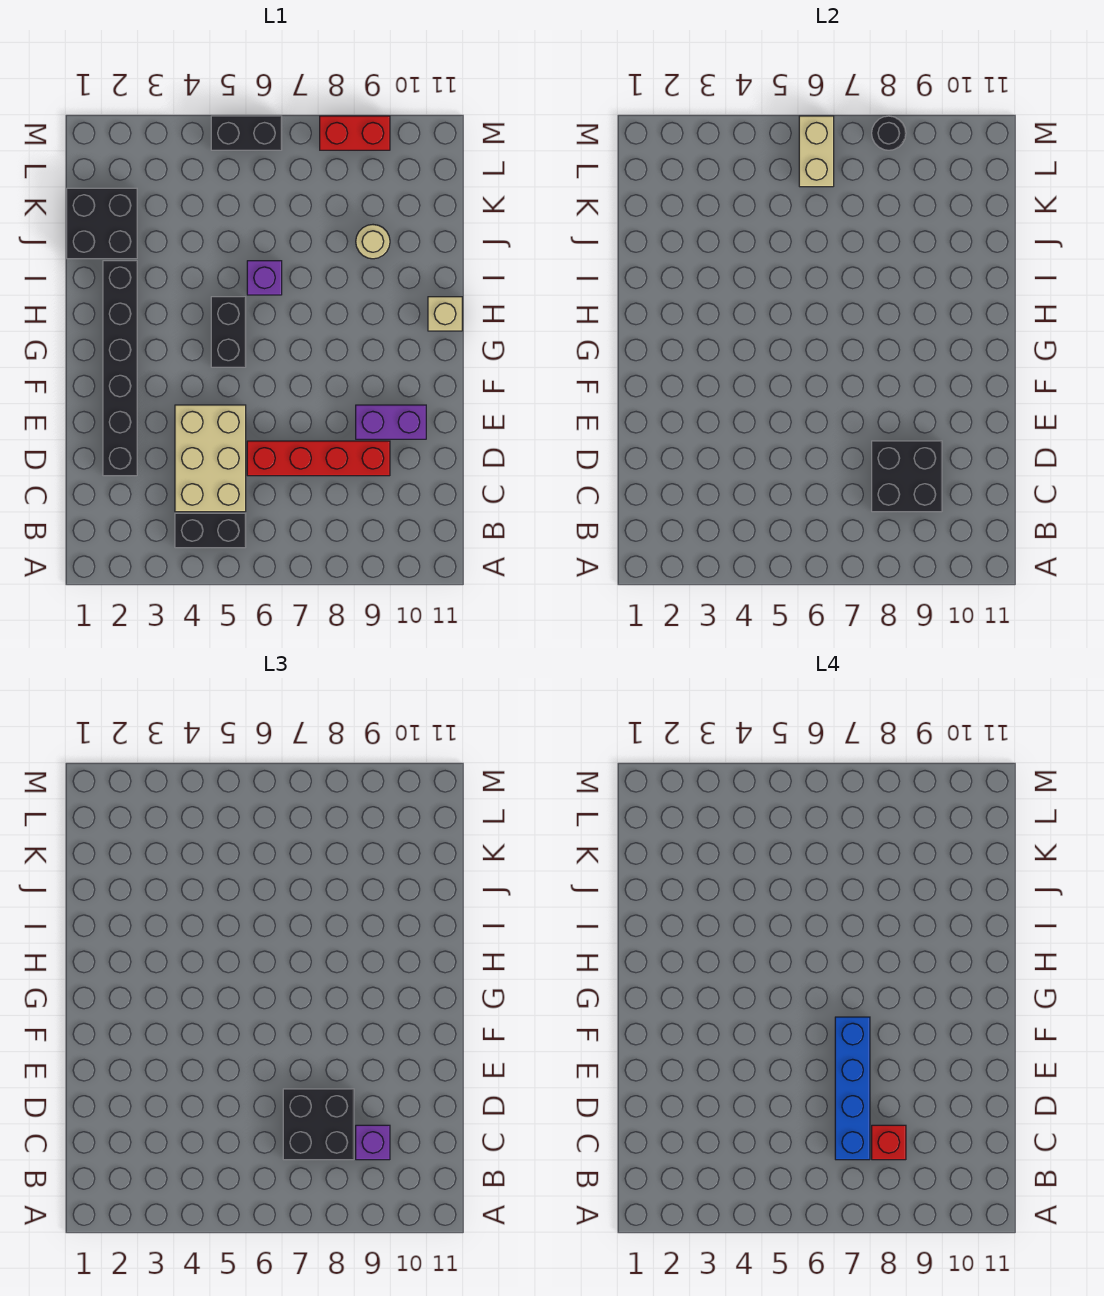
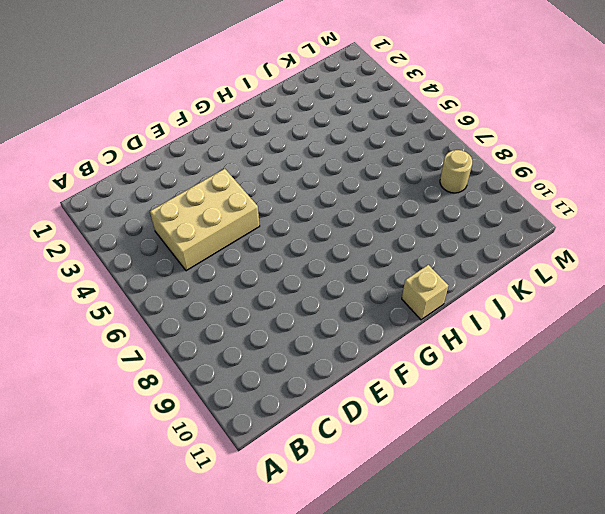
tan round brick L8 level 1 -> tan round brick J9 level 1
none -> black brick B4:B5 level 1
none -> black brick D2:I2 level 1
none -> red brick D6:D9 level 1

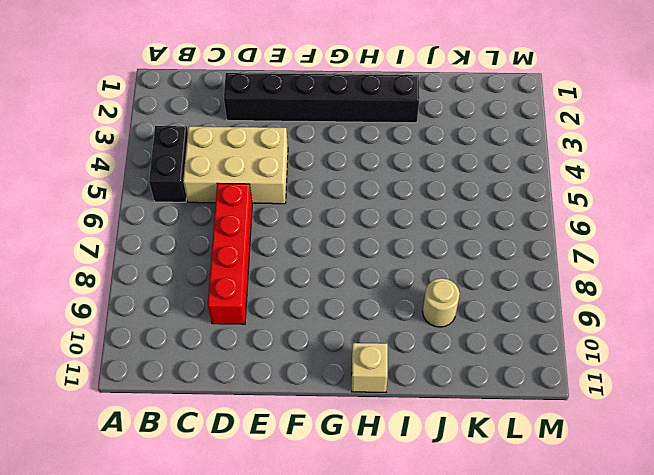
none -> purple brick E9:E10 level 1
none -> black brick G5:H5 level 1
none -> purple brick I6 level 1

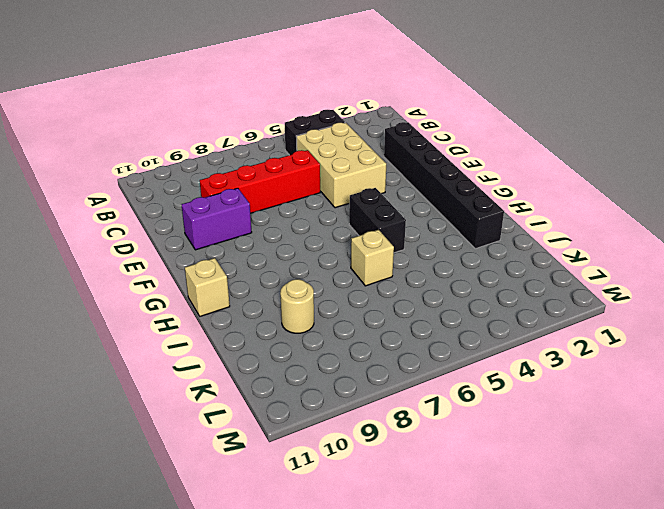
tan brick I6 level 1 -> purple brick I6 level 1
none -> black brick J1:K2 level 1
none -> black brick M5:M6 level 1
none -> red brick M8:M9 level 1

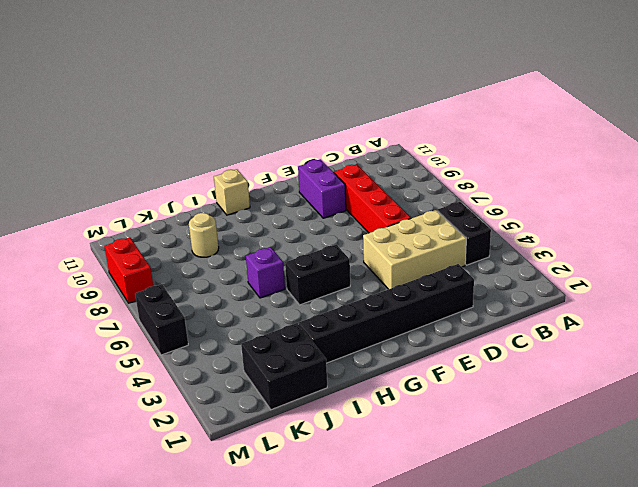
none -> black brick C8:D9 level 2
none -> tan brick L6:M6 level 2
none -> black round brick M8 level 2

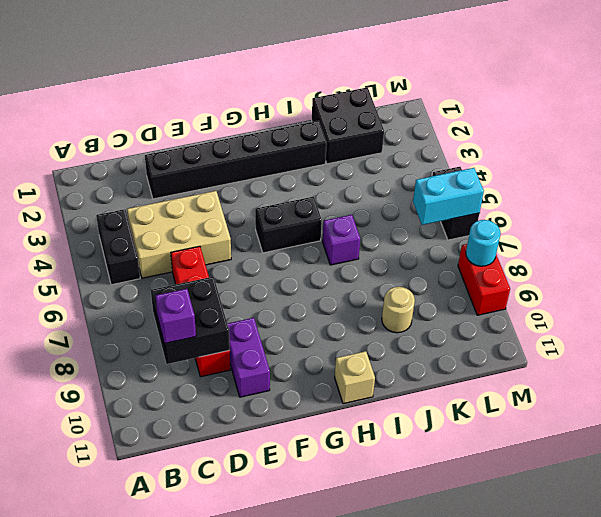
cyan brick L6:M6 level 2 -> tan brick L6:M6 level 2
cyan round brick M8 level 2 -> black round brick M8 level 2
none -> black brick C7:D8 level 3
none -> blue brick C7:F7 level 4
none -> red brick C8 level 4

